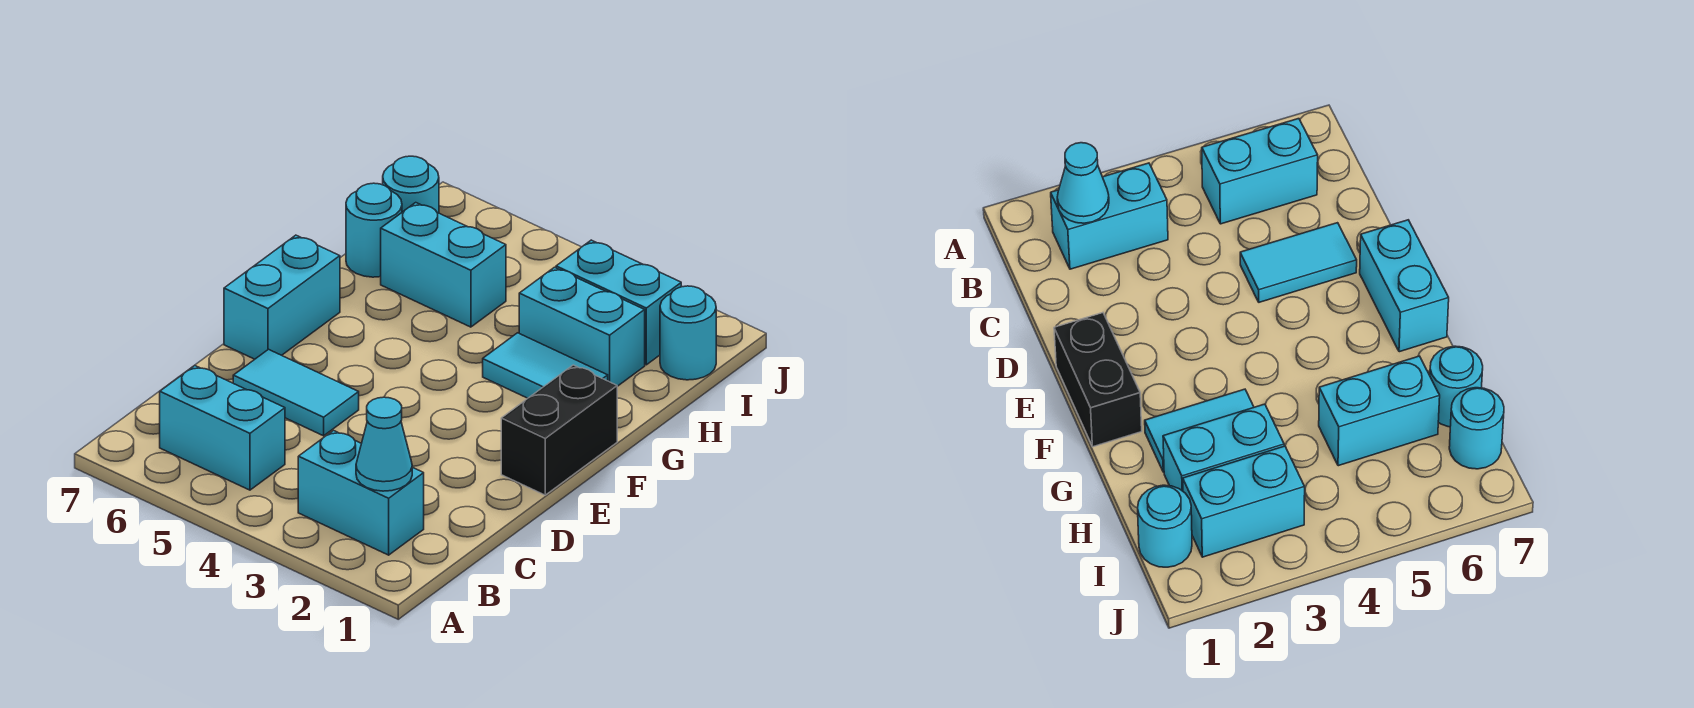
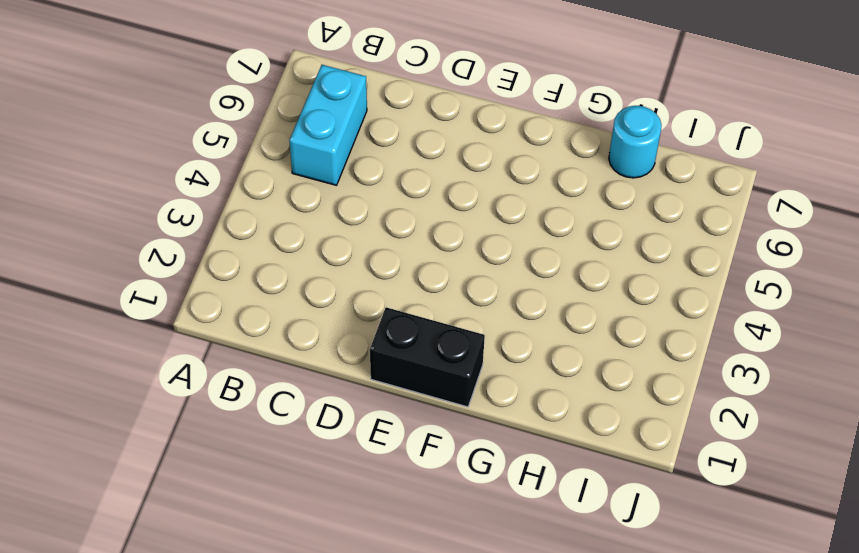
none -> cyan brick B2:B3 level 1
none -> cyan tile D5:D6 level 1
none -> cyan brick E7:F7 level 1

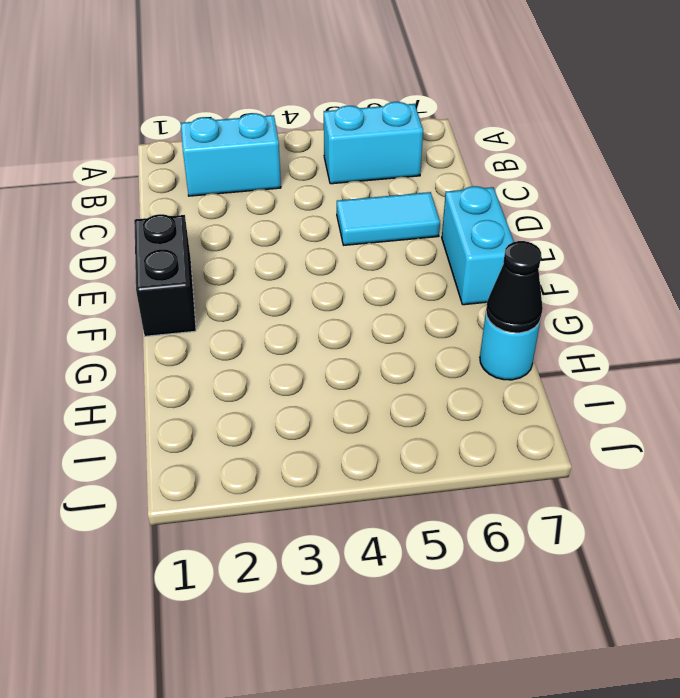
black cone H7 level 2 -> none
none -> cyan tile G2:G3 level 1
none -> cyan brick H2:H3 level 1
none -> cyan brick H5:H6 level 1

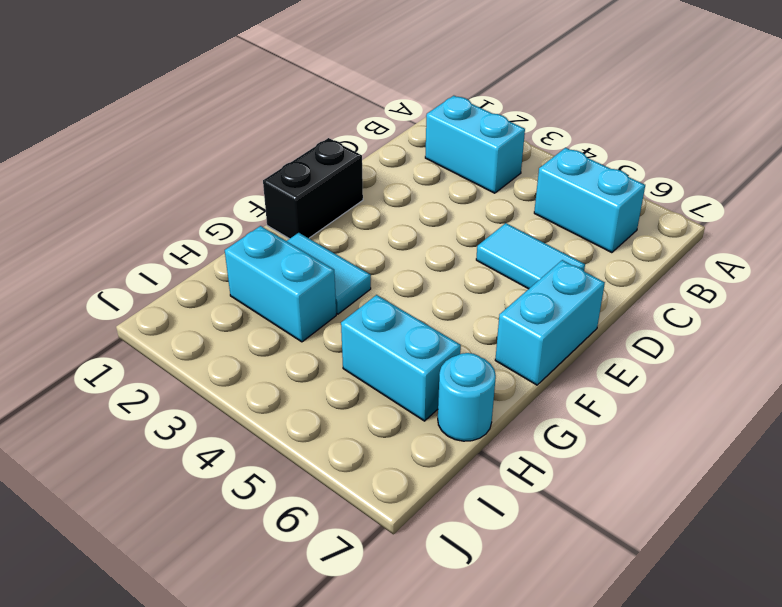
none -> cyan round brick I1 level 1
none -> cyan brick I2:I3 level 1
none -> cyan round brick I7 level 1

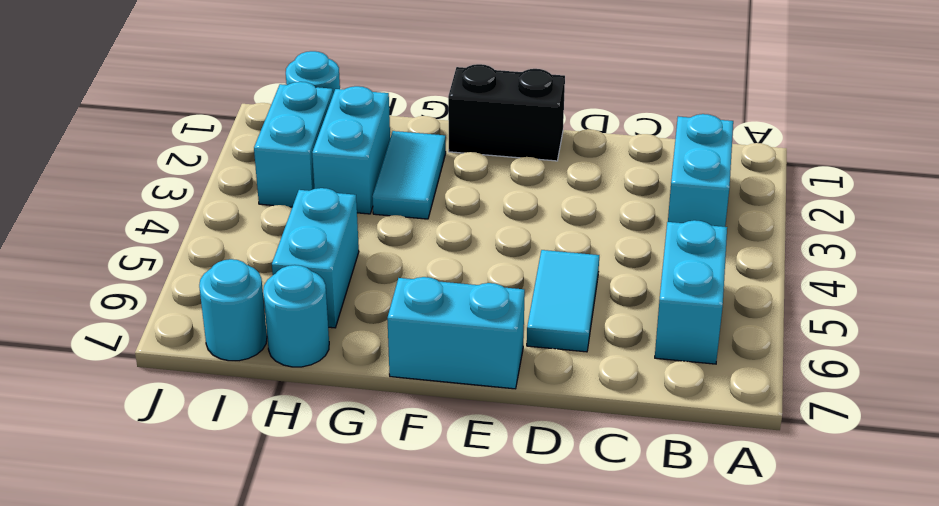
none -> cyan cone B2 level 2

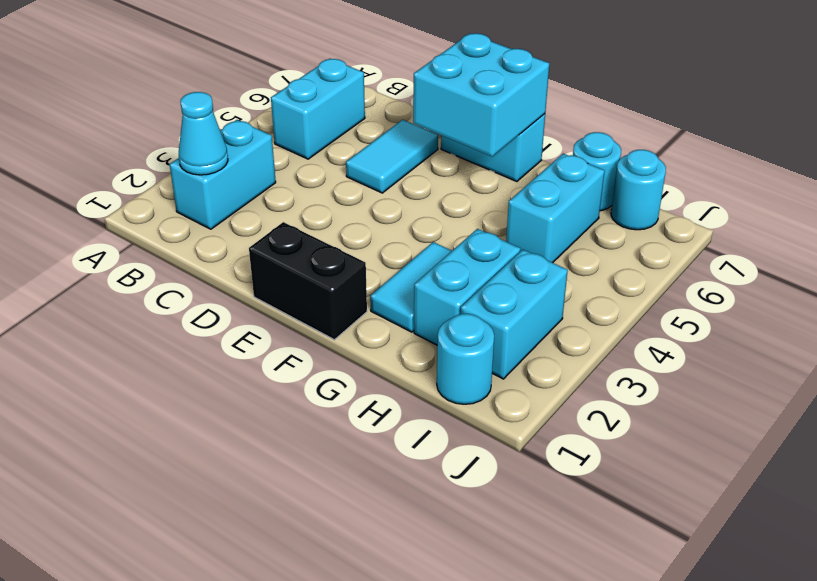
cyan brick E6:F7 level 2 -> none

